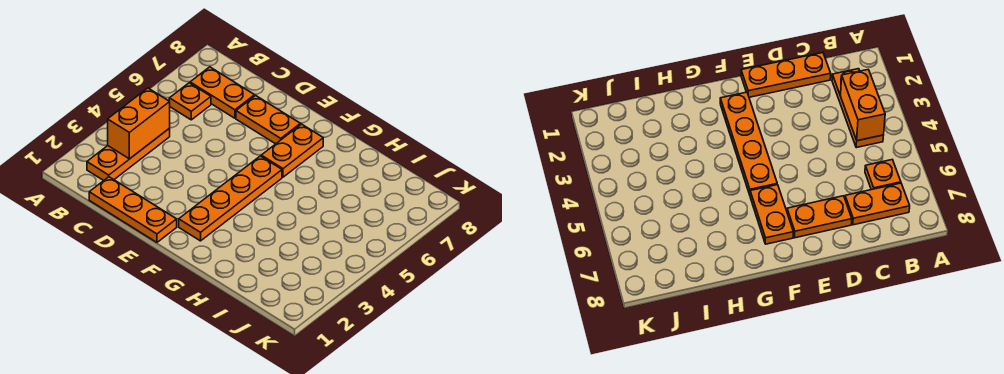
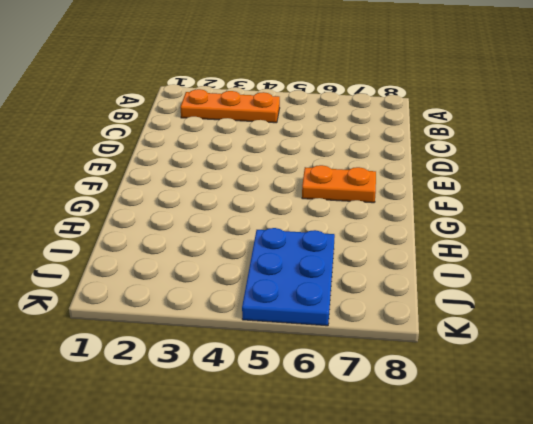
blue plate I5:K6 level 1 -> none
none -> orange plate B6 level 1
none -> orange plate B7:C7 level 1

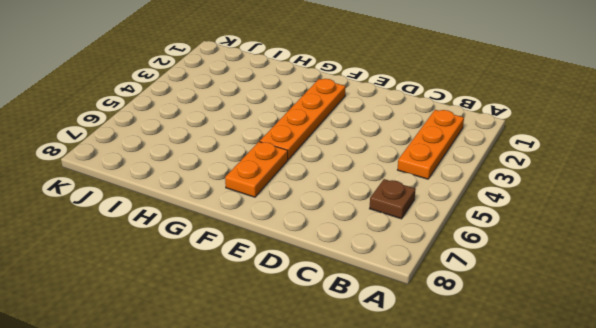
brown plate B6 level 1 -> orange plate B6 level 1
none -> orange plate B7:C7 level 1
none -> orange plate C1:E1 level 1

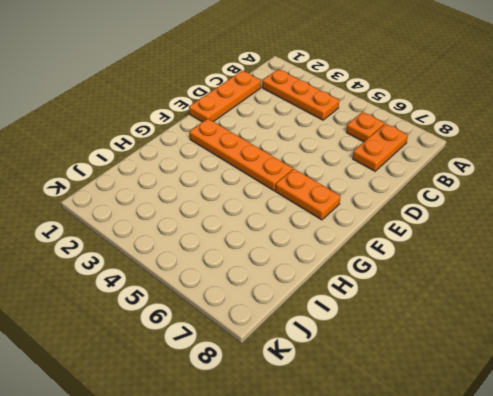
none -> orange plate D7:E7 level 1
none -> orange brick B3:B4 level 2

